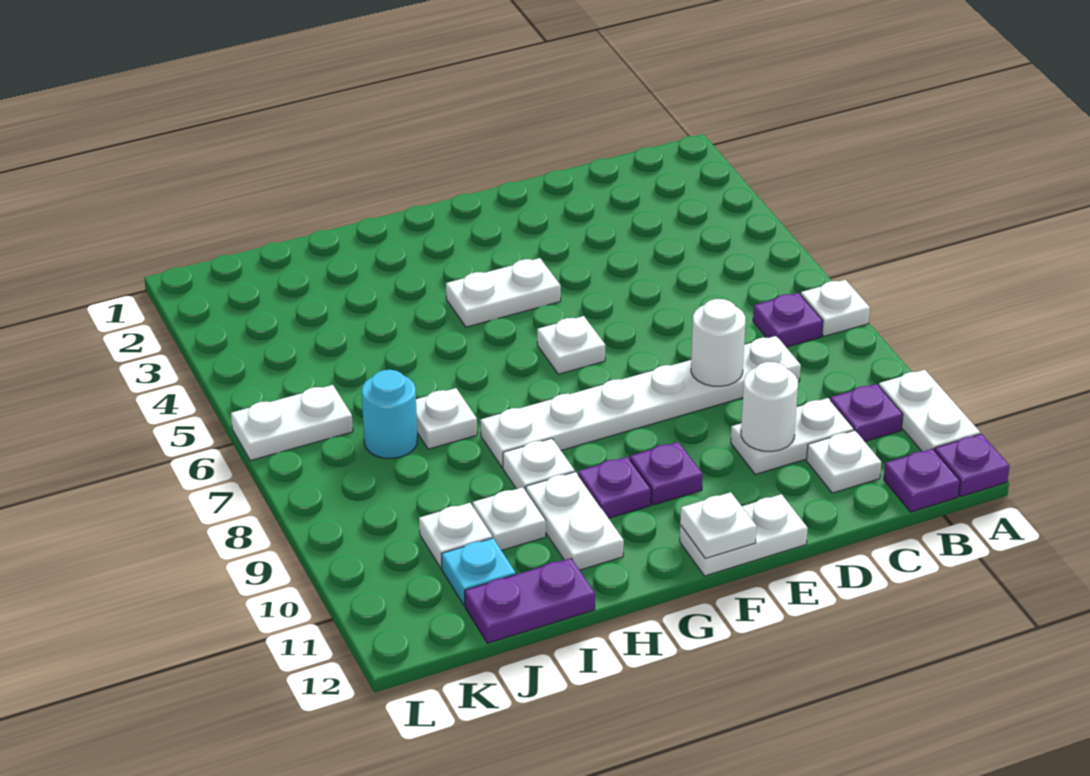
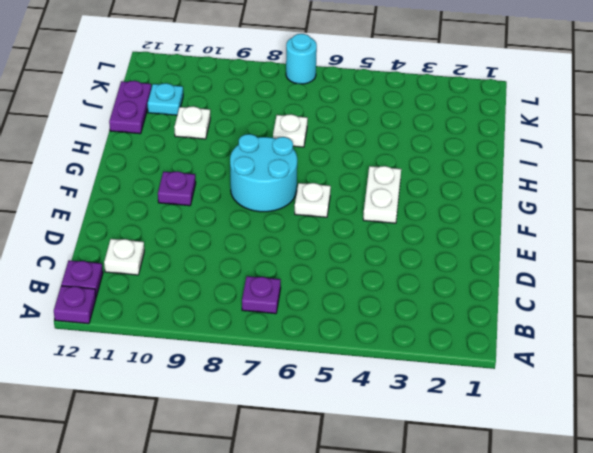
cyan round brick F7:G8 level 1 -> white plate C8:H8 level 1
cyan round brick L7 level 1 -> cyan round brick J7 level 1
none -> white plate A7 level 1
none -> white plate A10:A11 level 1
none -> purple plate B10 level 1

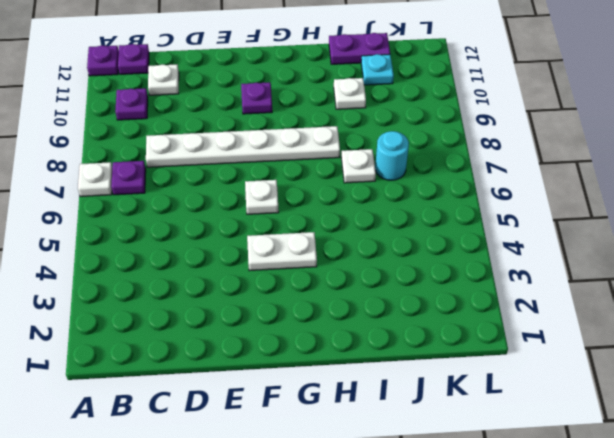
none -> white plate A10:A11 level 1
none -> white plate C10:D10 level 1
none -> white plate E12:F12 level 1

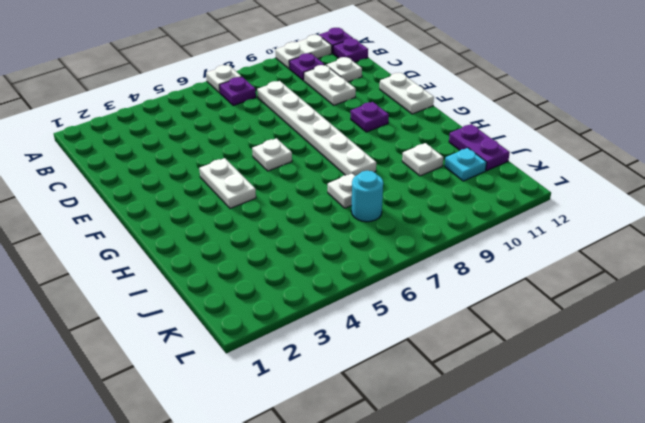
none -> purple plate G10 level 1
none -> white plate H9 level 1
none -> white plate H10:H11 level 1

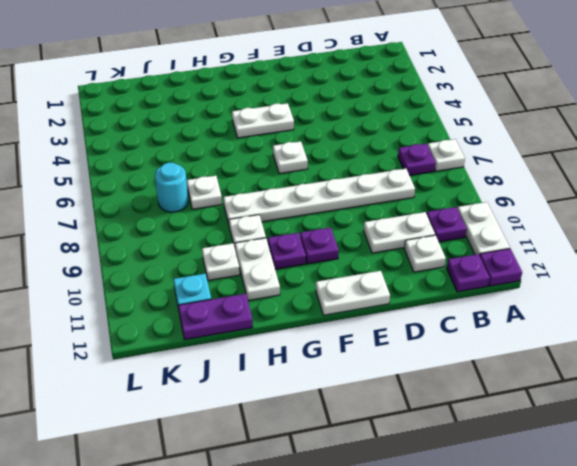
none -> white plate J10 level 1
none -> white plate K6:L6 level 1
none -> white round brick D8 level 2

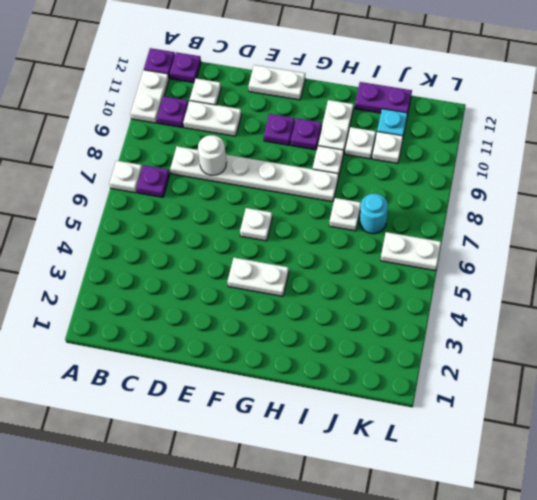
none -> white round brick D10 level 2
none -> white plate F12 level 2

